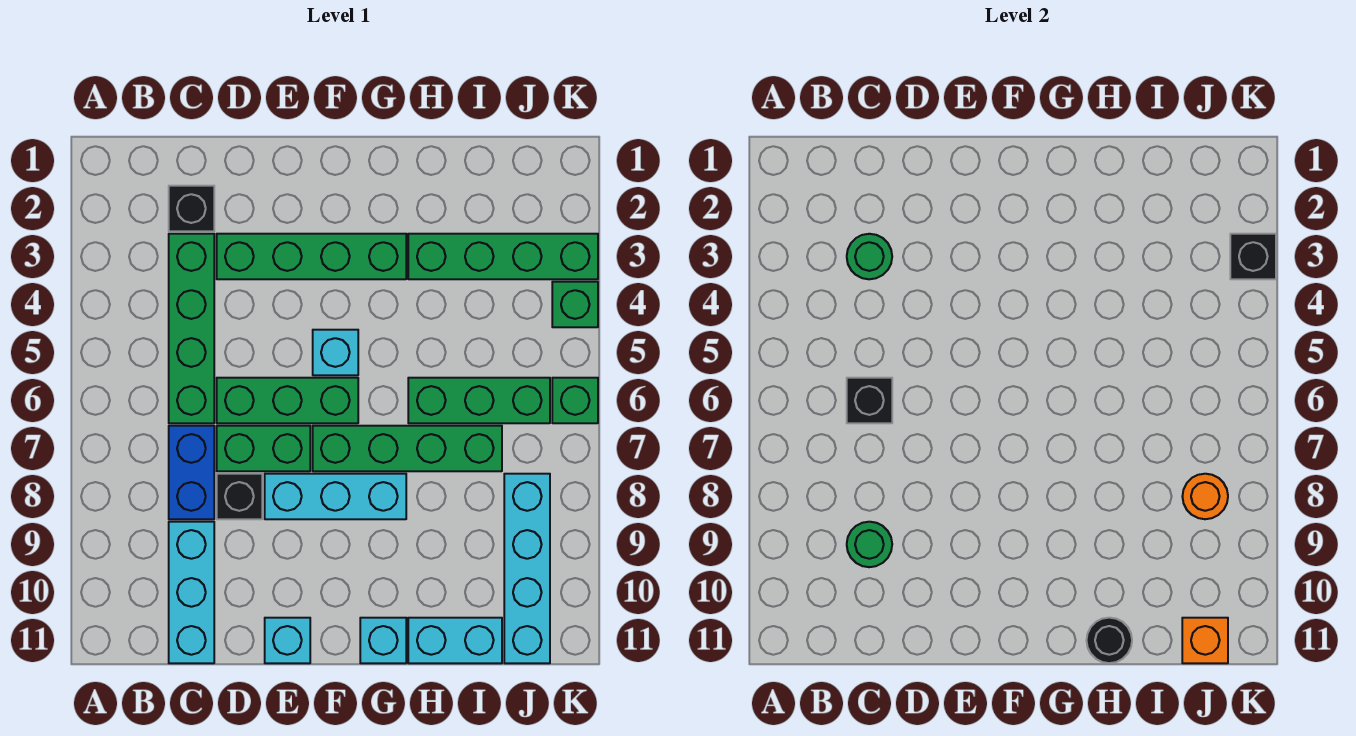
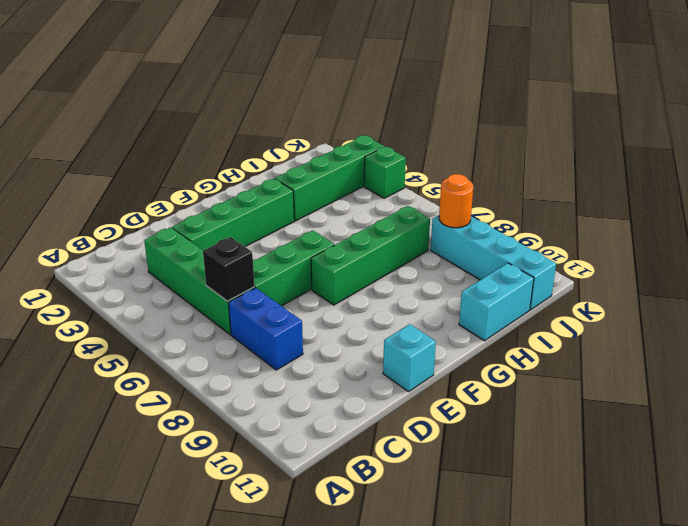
none -> black brick C2 level 1
none -> cyan brick C9:C11 level 1
none -> green brick D7:E7 level 1

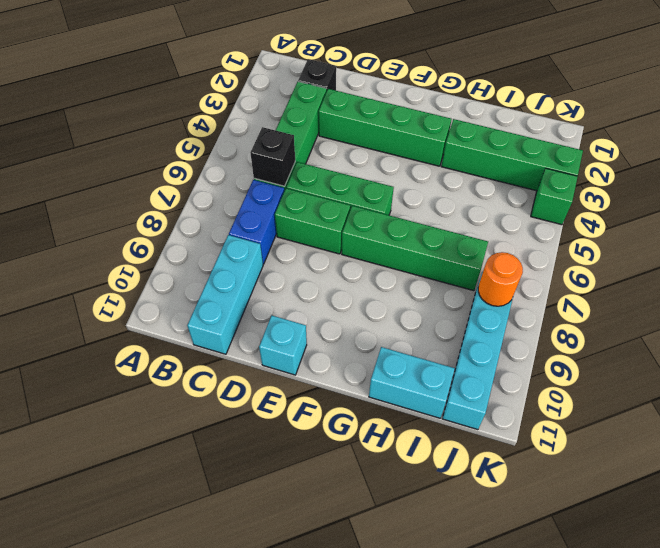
none -> black brick D8 level 1
none -> cyan brick E8:G8 level 1
none -> cyan brick F5 level 1

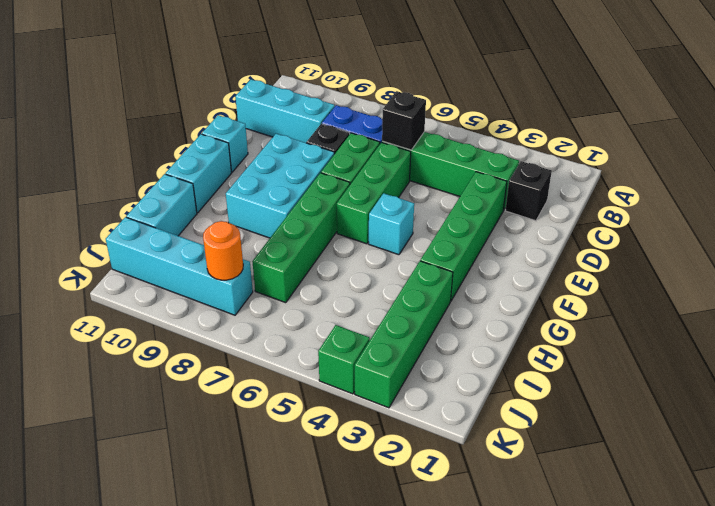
cyan brick E8:G9 level 1 -> cyan brick E8:G8 level 1
cyan brick F11:G11 level 1 -> cyan brick G11 level 1
none -> green brick H6:J6 level 1
none -> green brick K6 level 1
none -> green round brick C3 level 2

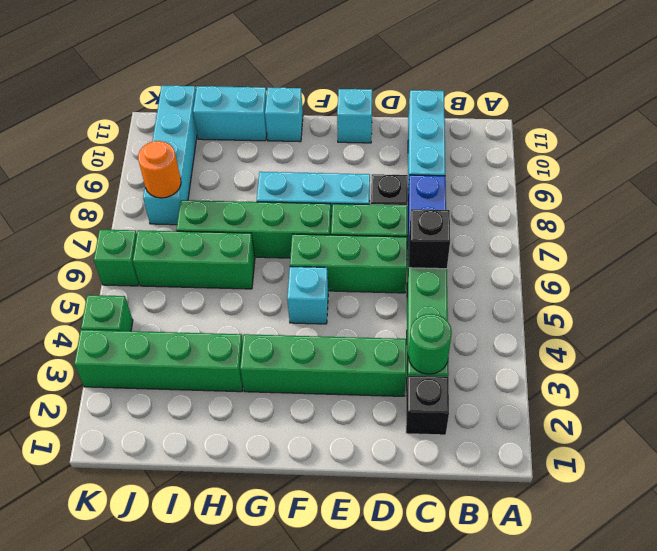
none -> green round brick C9 level 2
none -> black round brick H11 level 2
none -> orange brick J11 level 2

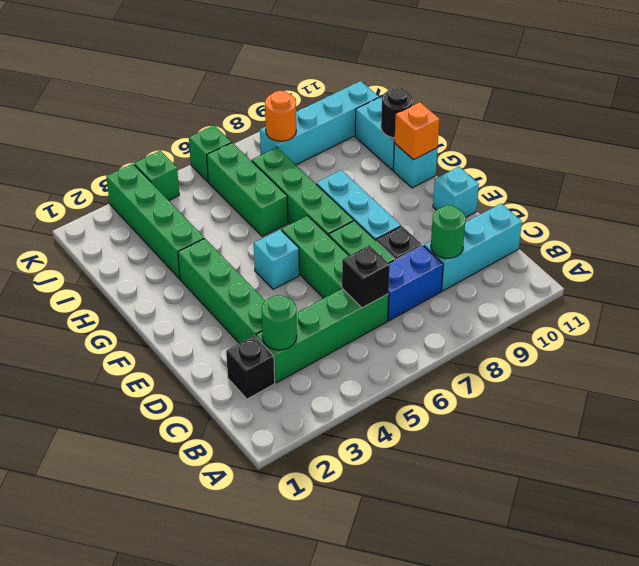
orange brick G11 level 2 -> orange brick J11 level 2
none -> black brick K3 level 2

